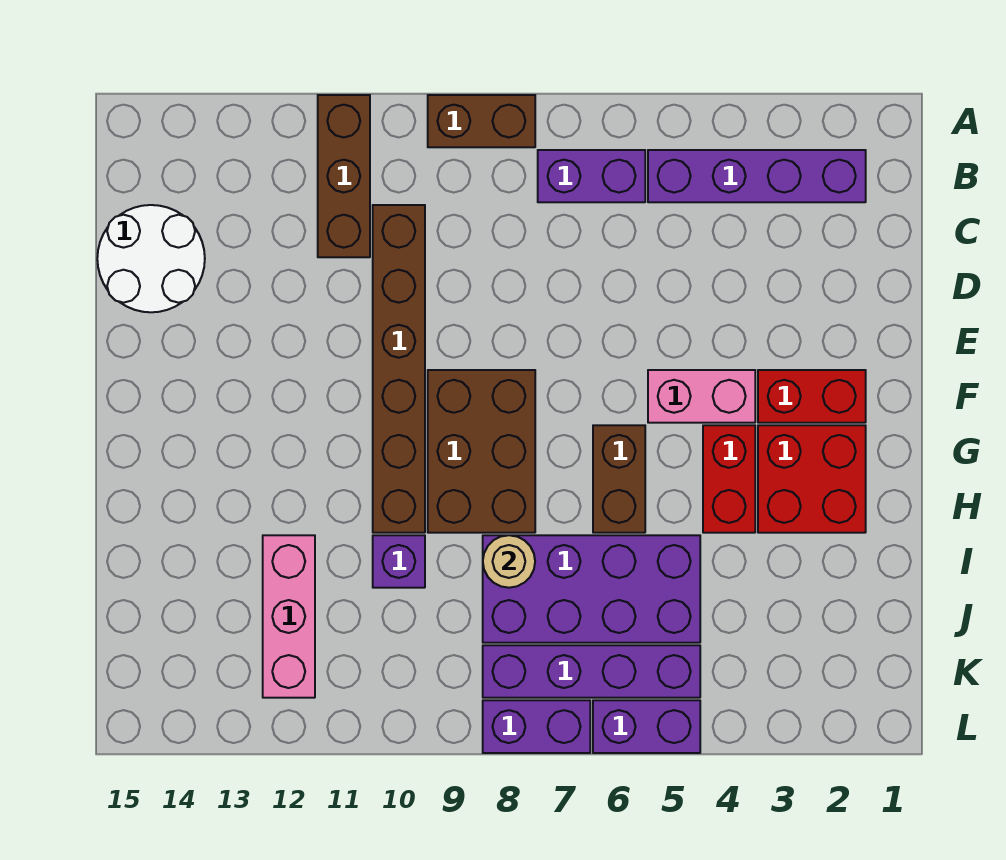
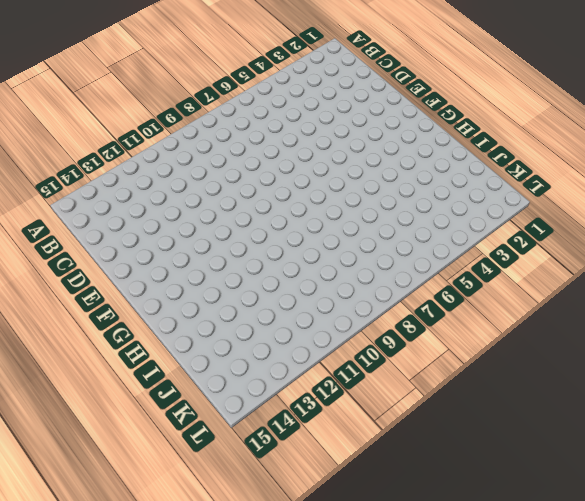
none -> brown brick A8:A9 level 1
none -> brown brick A11:C11 level 1
none -> purple brick B2:B5 level 1

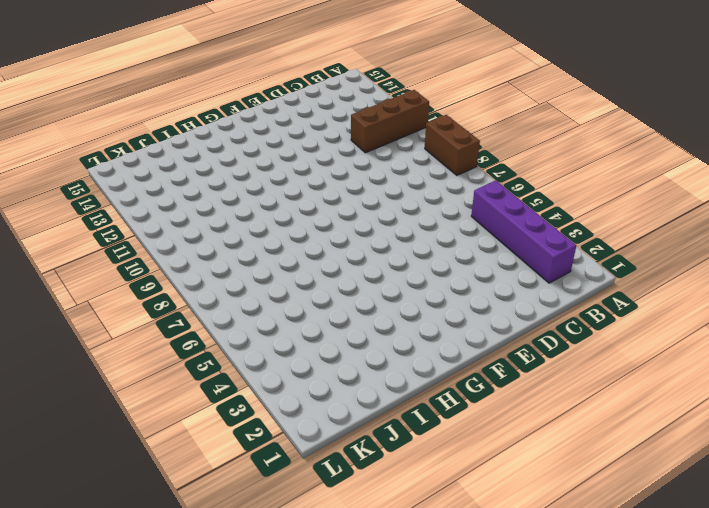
none -> purple brick B6:B7 level 1
none -> brown brick C10:H10 level 1
none -> white round brick C14:D15 level 1

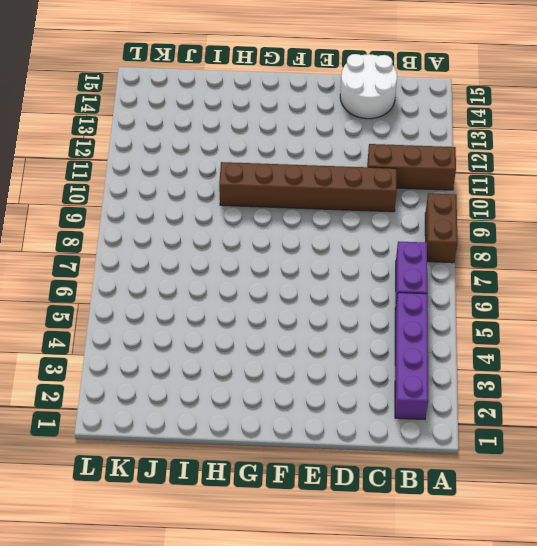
none -> red brick F2:F3 level 1
none -> pink brick F4:F5 level 1
none -> brown brick F8:H9 level 1

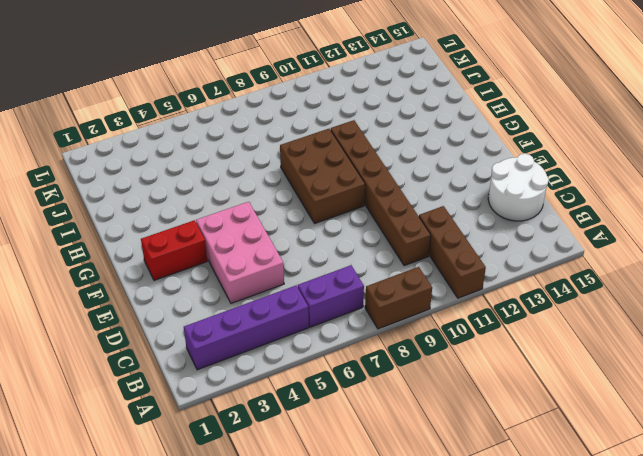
pink brick D4:F5 level 1 -> pink brick F4:F5 level 1
none -> red brick G2:H3 level 1
none -> red brick G4:H4 level 1
none -> brown brick G6:H6 level 1

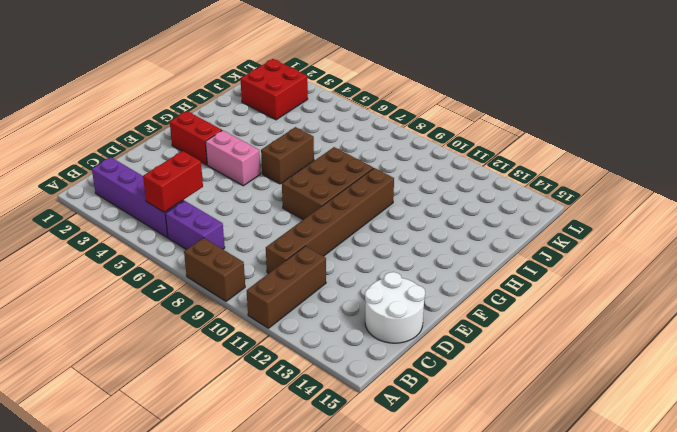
red brick B5:C5 level 2 -> red brick G4:H4 level 1
red brick J2:K3 level 1 -> red brick G2:H3 level 1
none -> purple brick I5:J8 level 1
none -> purple brick I10 level 1
none -> pink brick I12:K12 level 1

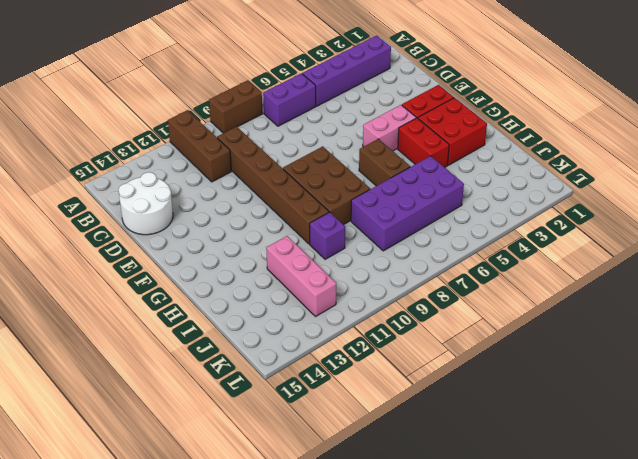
none -> purple brick K5:K8 level 1
none -> purple brick L5:L6 level 1
none -> purple brick L7:L8 level 1

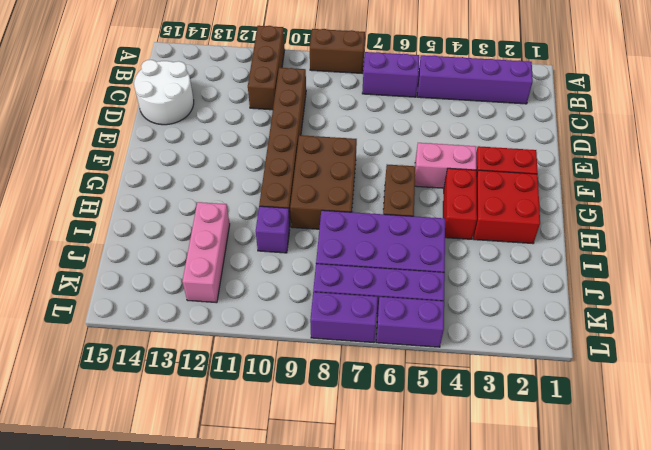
none -> tan round brick I8 level 2

